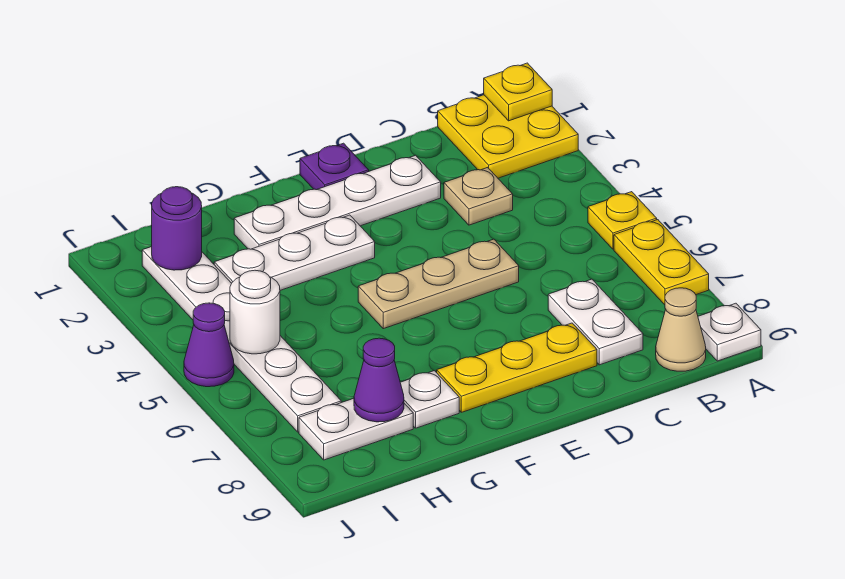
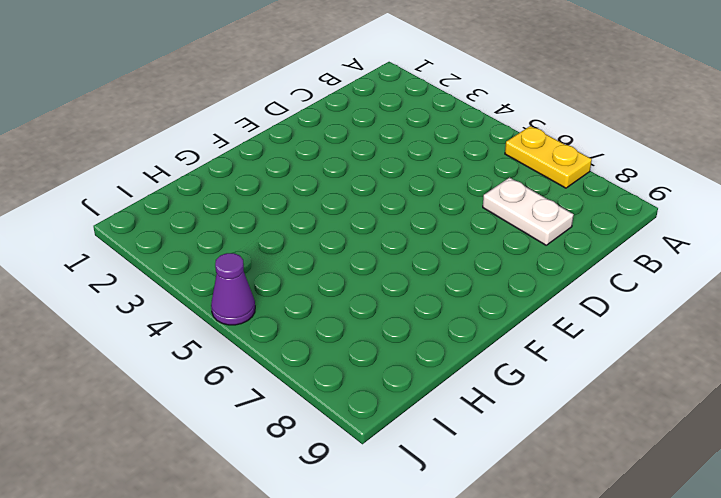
none -> yellow plate A1:B2 level 1
none -> yellow plate A5 level 1
none -> white plate A9 level 1

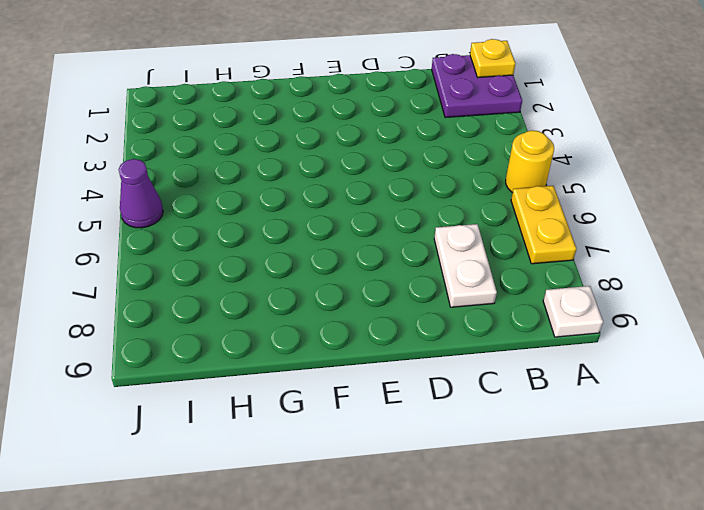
purple plate A1:B2 level 1 -> yellow plate A1:B2 level 1
yellow round brick A5 level 1 -> yellow plate A5 level 1
none -> tan cone B9 level 1
none -> tan plate C3 level 1
none -> white plate D2:G2 level 1

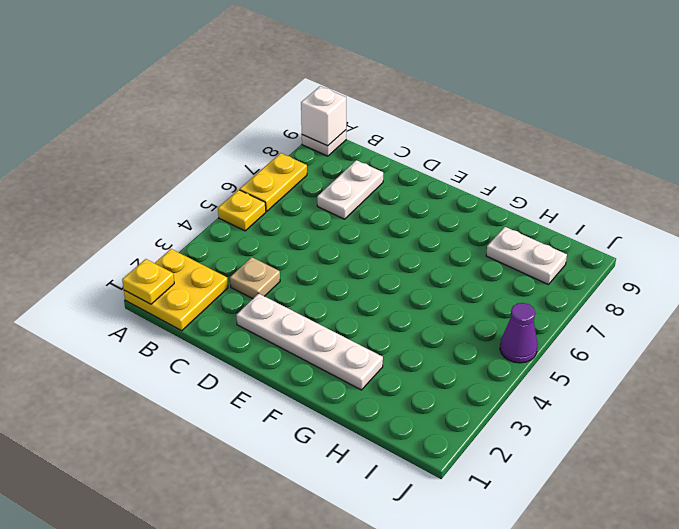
white brick A9 level 2 -> none
none -> tan cone B9 level 1
none -> tan plate D5:F5 level 1
none -> yellow plate D8:F8 level 1

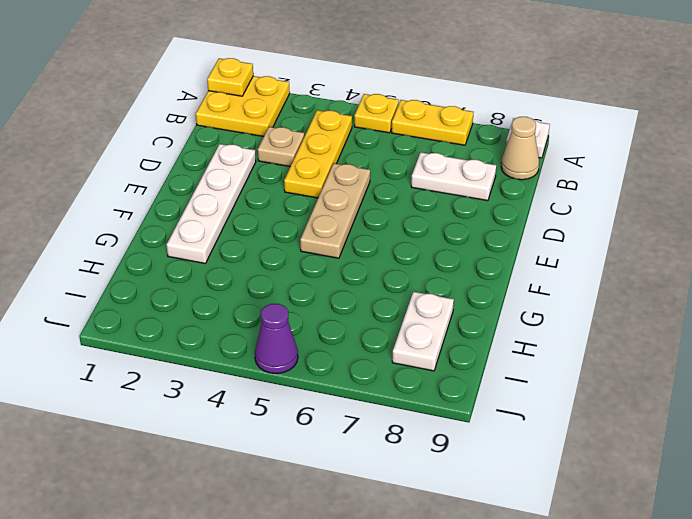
yellow plate B4:D4 level 1 -> yellow plate D8:F8 level 1
none -> purple plate E1 level 1
none -> white plate F3:H3 level 1
none -> white plate G8 level 1

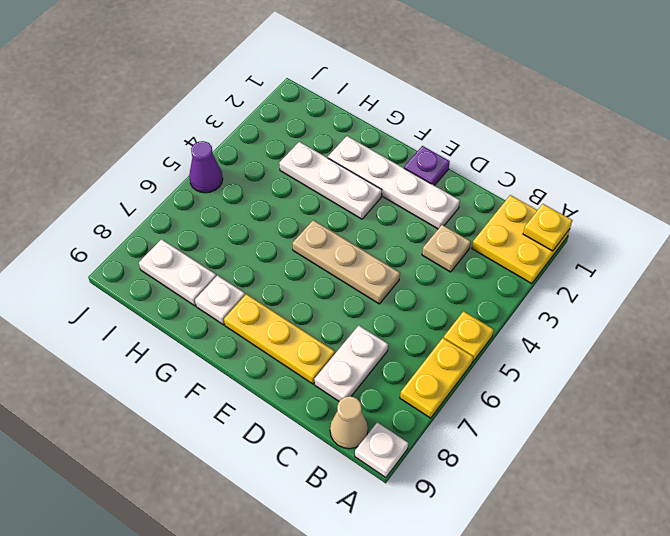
none -> white plate I2:I7 level 1
none -> purple cone H8 level 2
none -> purple round brick I2 level 2

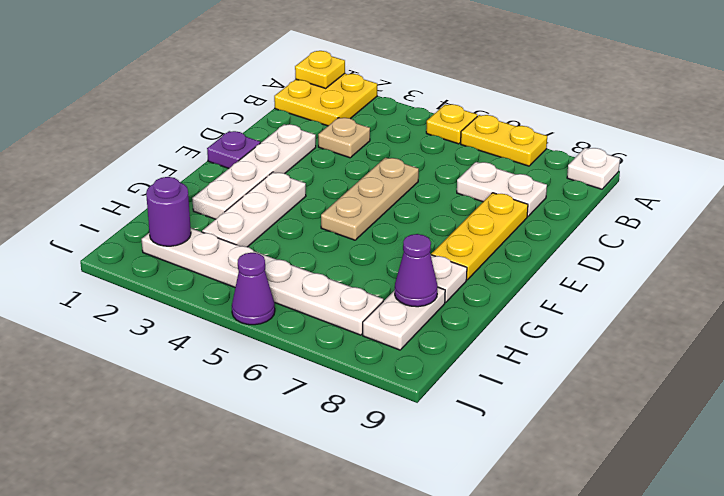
none -> tan cone B9 level 1
none -> white round brick I5 level 2

